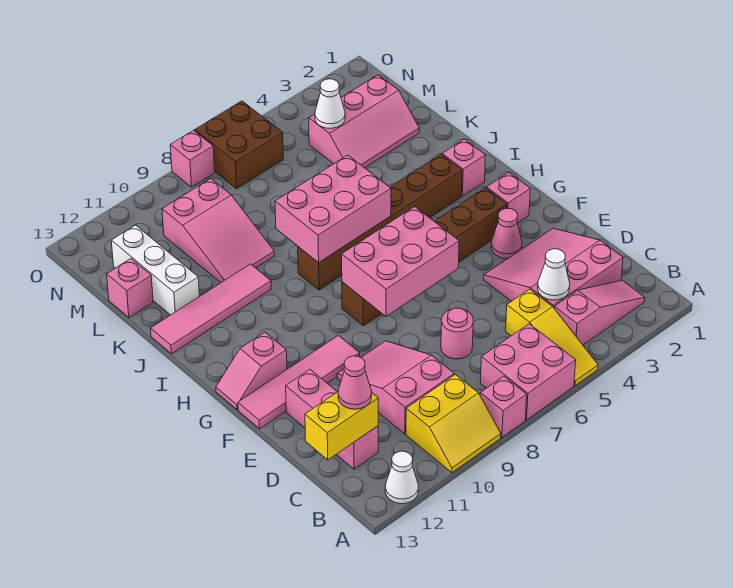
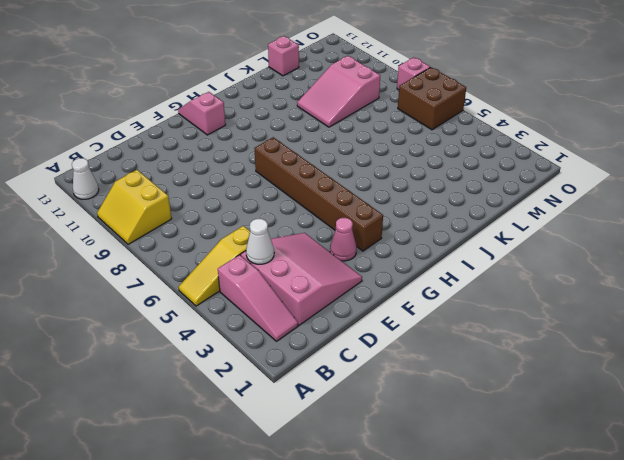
none -> pink brick A6:B7 level 1
none -> pink brick A8 level 1
none -> pink slope C9:E10 level 1 top C
none -> pink brick C12:E12 level 1

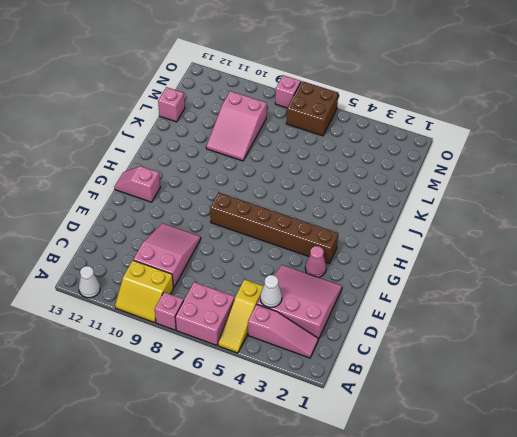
none -> pink brick C12:E12 level 1
none -> pink round brick D7 level 1
none -> pink tile F10:F13 level 1
none -> pink brick G2 level 1

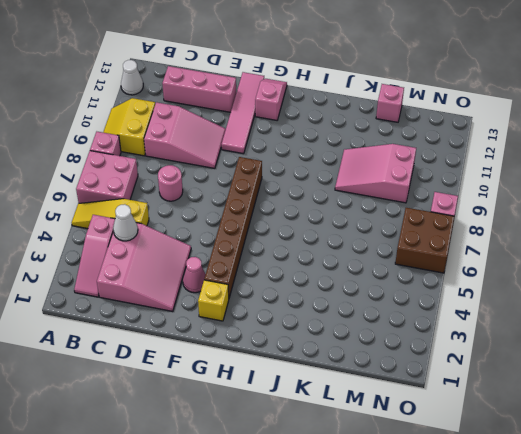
yellow brick G2 level 1 -> pink brick G2 level 1
none -> pink brick I2 level 1
none -> brown brick I3:I8 level 1
none -> pink tile J10:J13 level 1
none -> white brick K12:M12 level 1

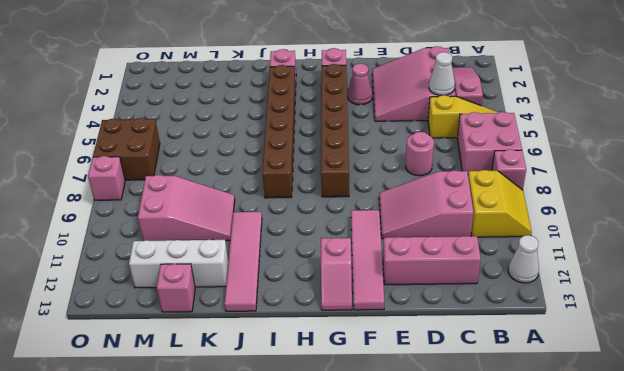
none -> pink slope L2:M4 level 1 top M
none -> yellow brick C12:C13 level 2
none -> pink brick F6:G8 level 2
none -> pink brick I6:J8 level 2

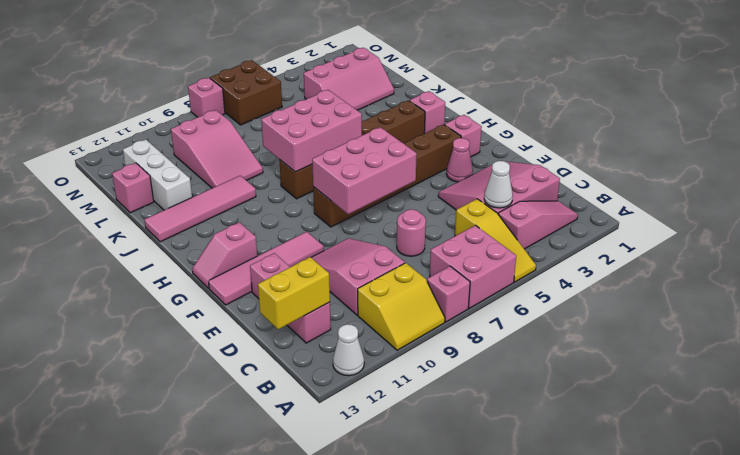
none -> white cone M4 level 2
none -> pink cone C12 level 3

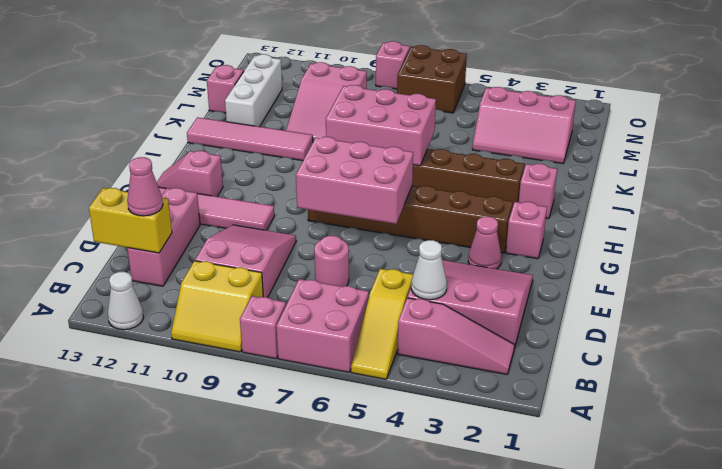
none -> white cone M4 level 2

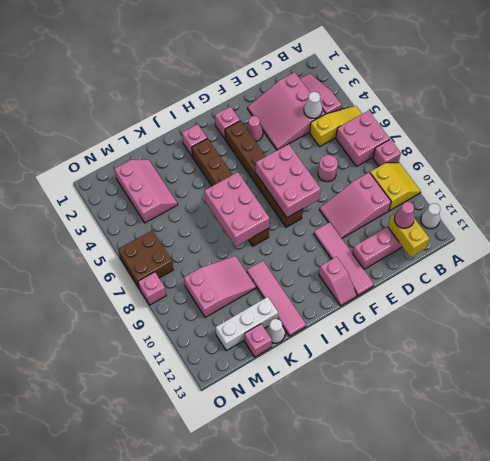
white cone K13 level 1 -> white cone M4 level 2

